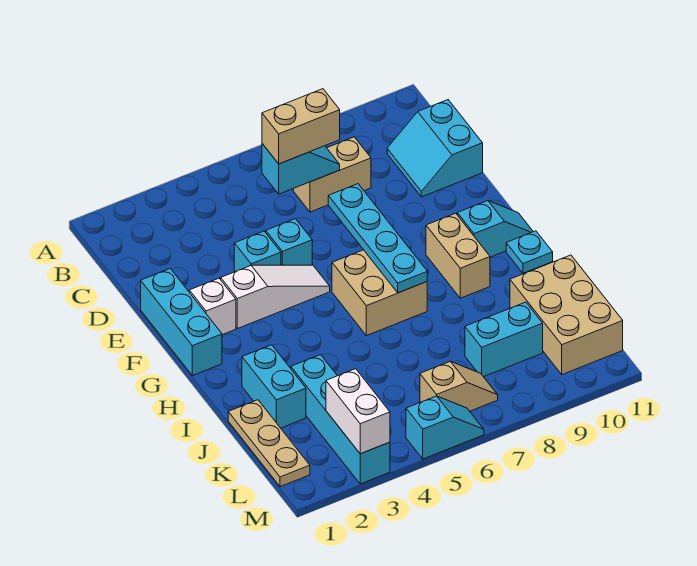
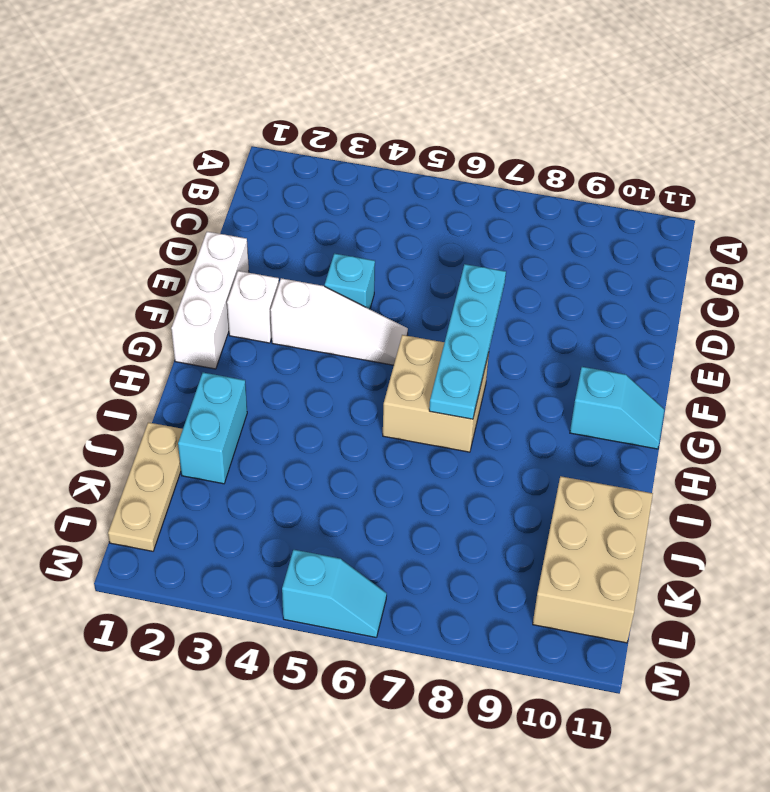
white brick E1:G1 level 1 -> cyan brick E1:G1 level 1
none -> tan brick C7:C8 level 1
none -> cyan slope C10:D11 level 1 top 11
none -> cyan brick E5 level 1

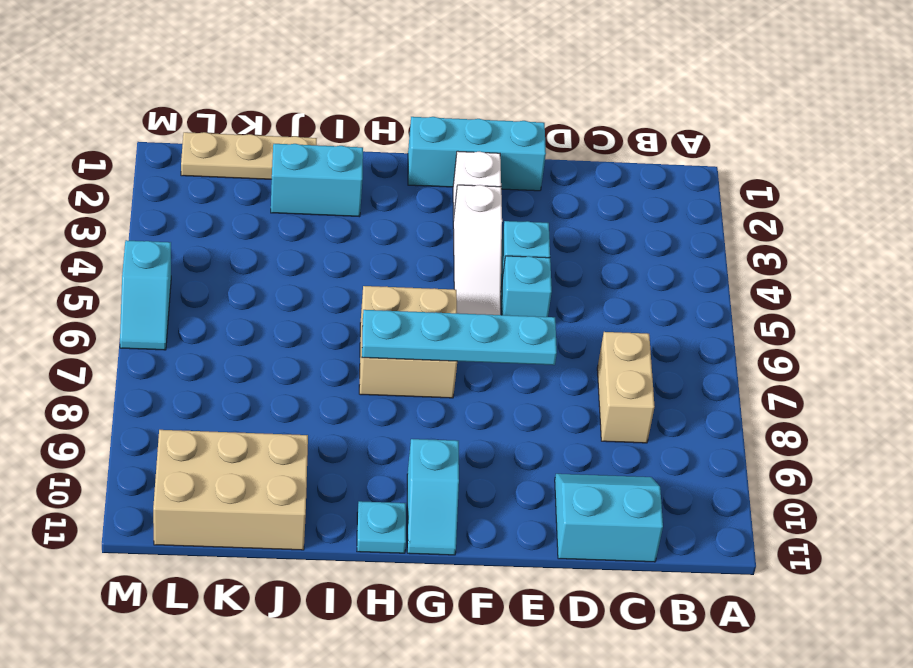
none -> tan brick G9:H9 level 1
none -> cyan brick J3:M3 level 1
none -> cyan brick K8:K9 level 1

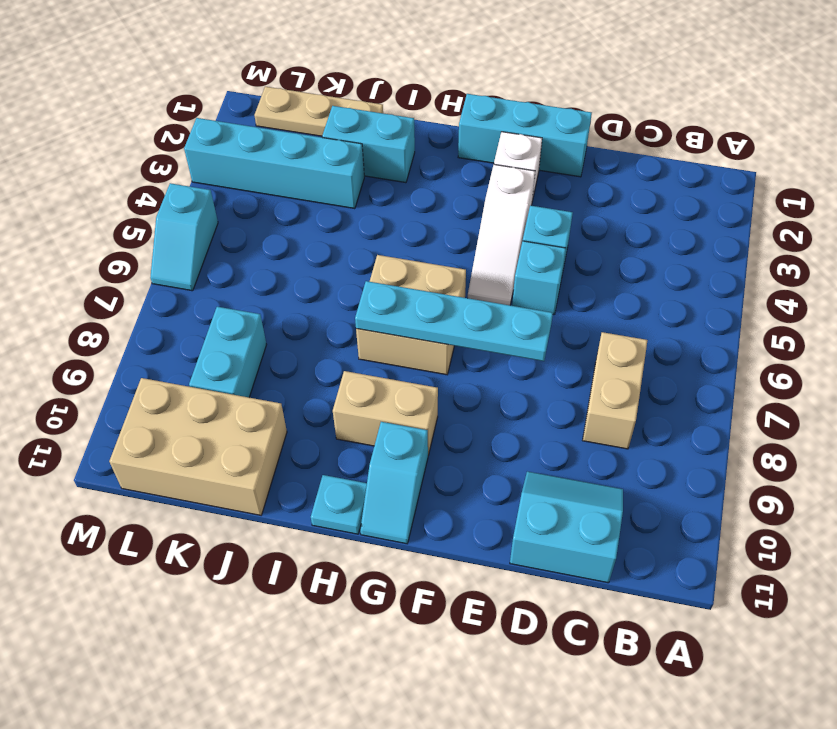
none -> tan slope L6:L7 level 1 top 6
none -> cyan slope C6:C7 level 2 top 6
none -> white brick L3:M3 level 2

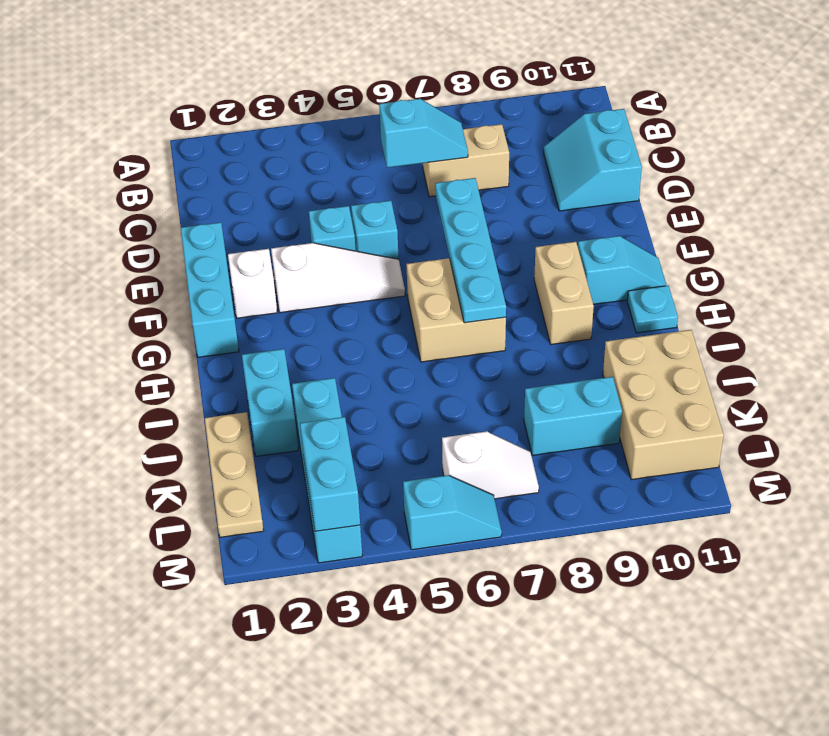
cyan brick L3:M3 level 2 -> white brick L3:M3 level 2
white slope L6:L7 level 1 top 6 -> tan slope L6:L7 level 1 top 6
none -> tan brick C6:C7 level 3

